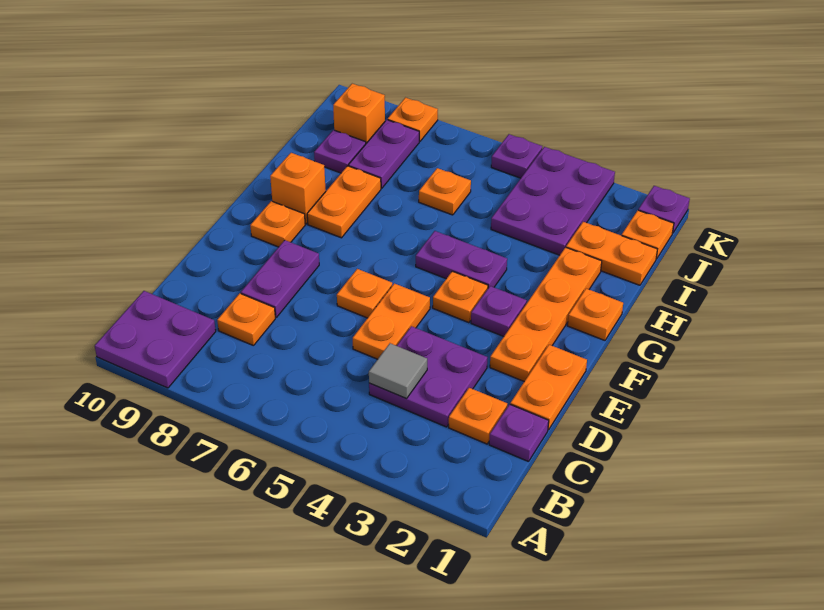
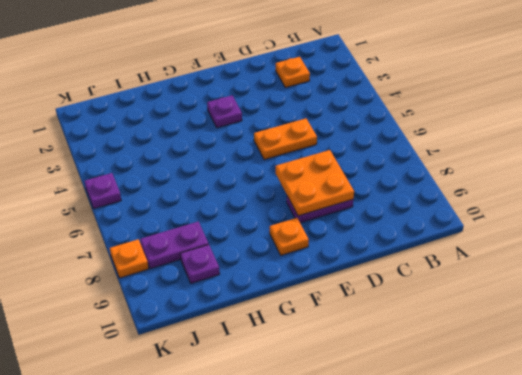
orange plate D7:E8 level 2 -> none
none -> purple plate A9:B10 level 1
none -> purple plate C1 level 1
none -> purple plate C3:D4 level 1

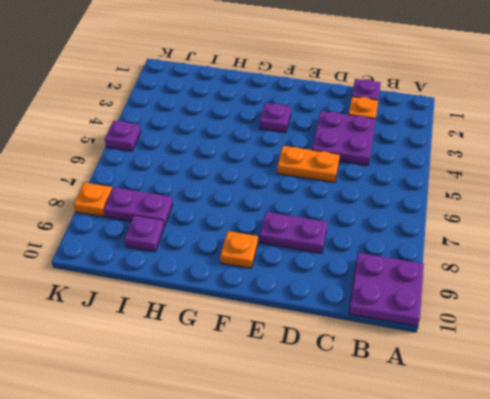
none -> orange plate C8 level 1
none -> orange plate D1:E1 level 1
none -> orange plate E2:H2 level 1

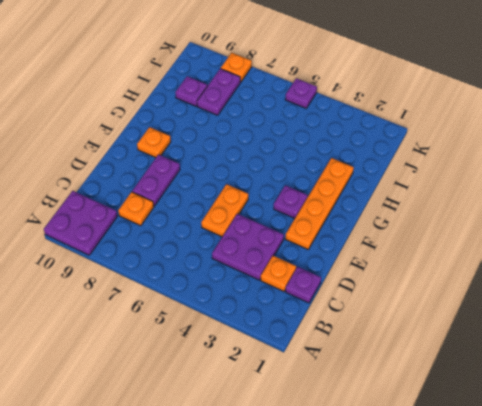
none -> orange plate D1:E1 level 1
none -> orange plate E6 level 1
none -> orange plate F4 level 1

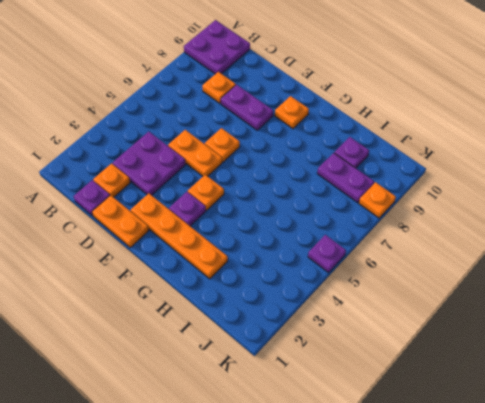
none -> orange plate G1 level 1
none -> purple plate G4:G5 level 1
none -> orange plate G8:H8 level 1

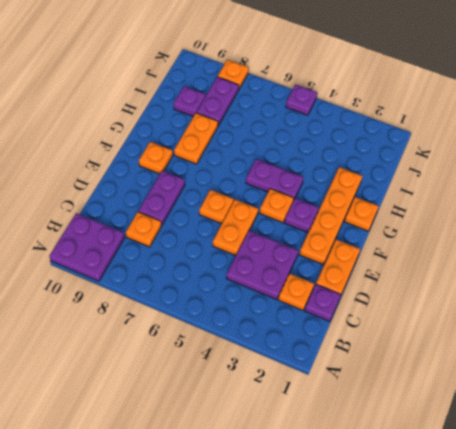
none -> orange brick G9 level 1
none -> orange plate I1:I2 level 1
none -> purple plate I3:K4 level 1

